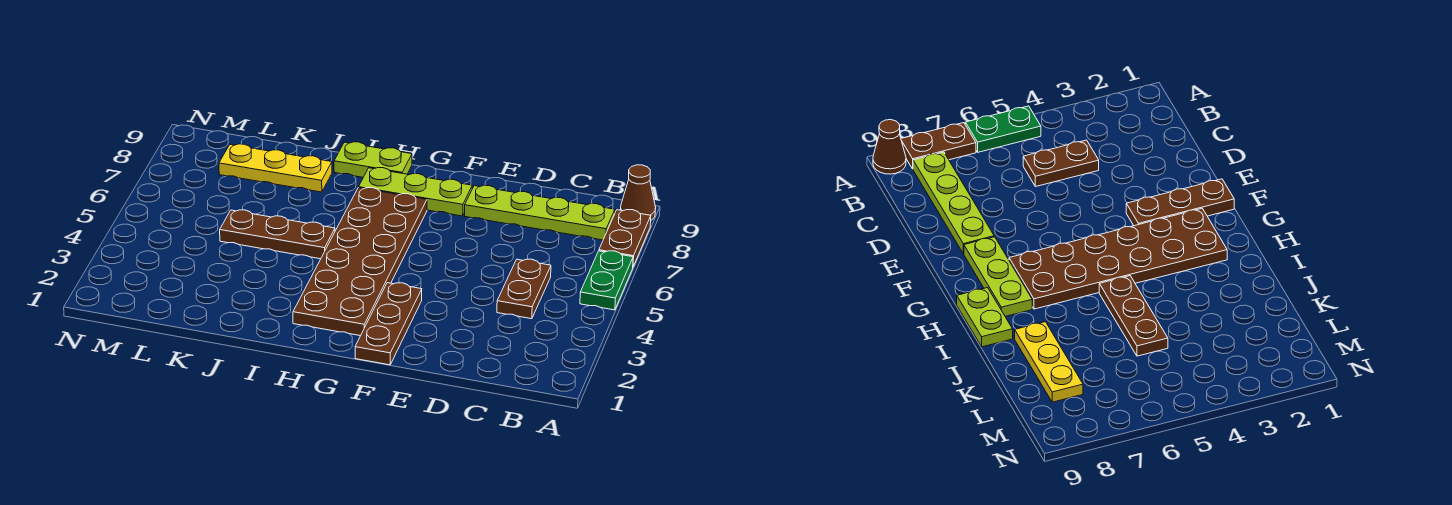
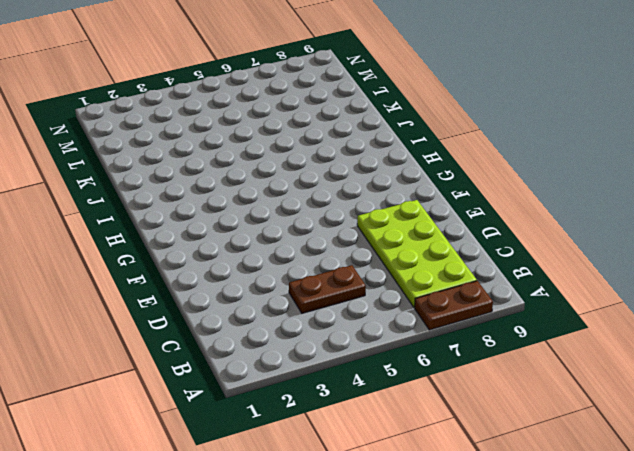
lime plate B7:E8 level 1 -> lime plate B8:E8 level 1
none -> green plate A5:A6 level 1
none -> brown cone A9 level 1

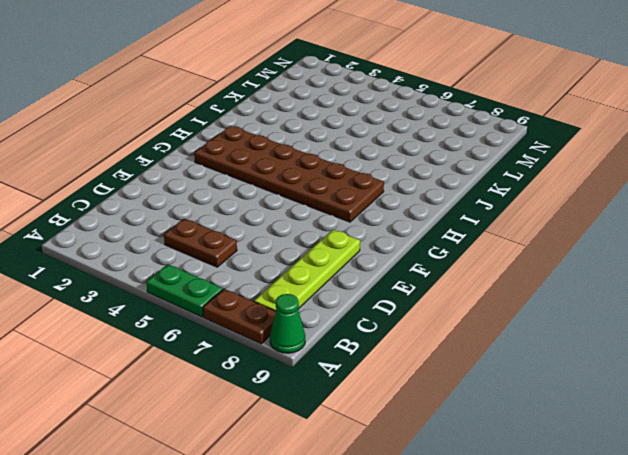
green cone A9 level 1 -> brown cone A9 level 1
none -> brown plate F1:F3 level 1
none -> lime plate F8:H8 level 1

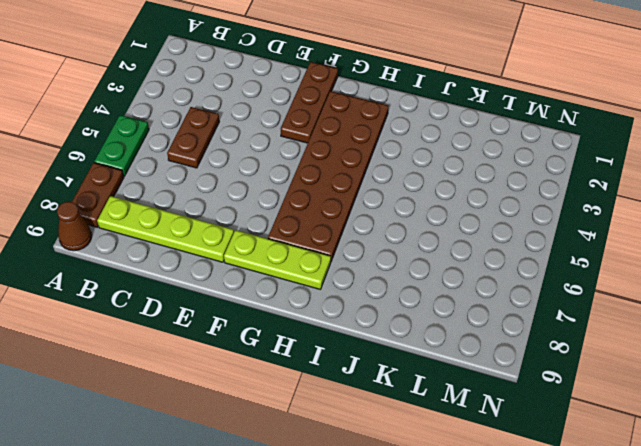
none -> lime plate H9:I9 level 1
none -> brown plate I5:K5 level 1

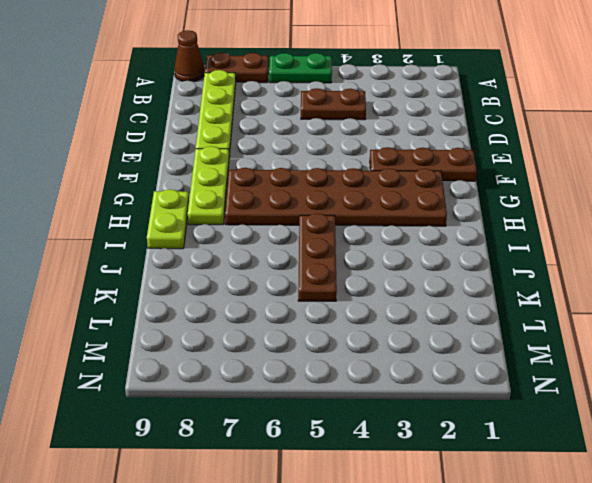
none -> yellow plate J8:L8 level 1

